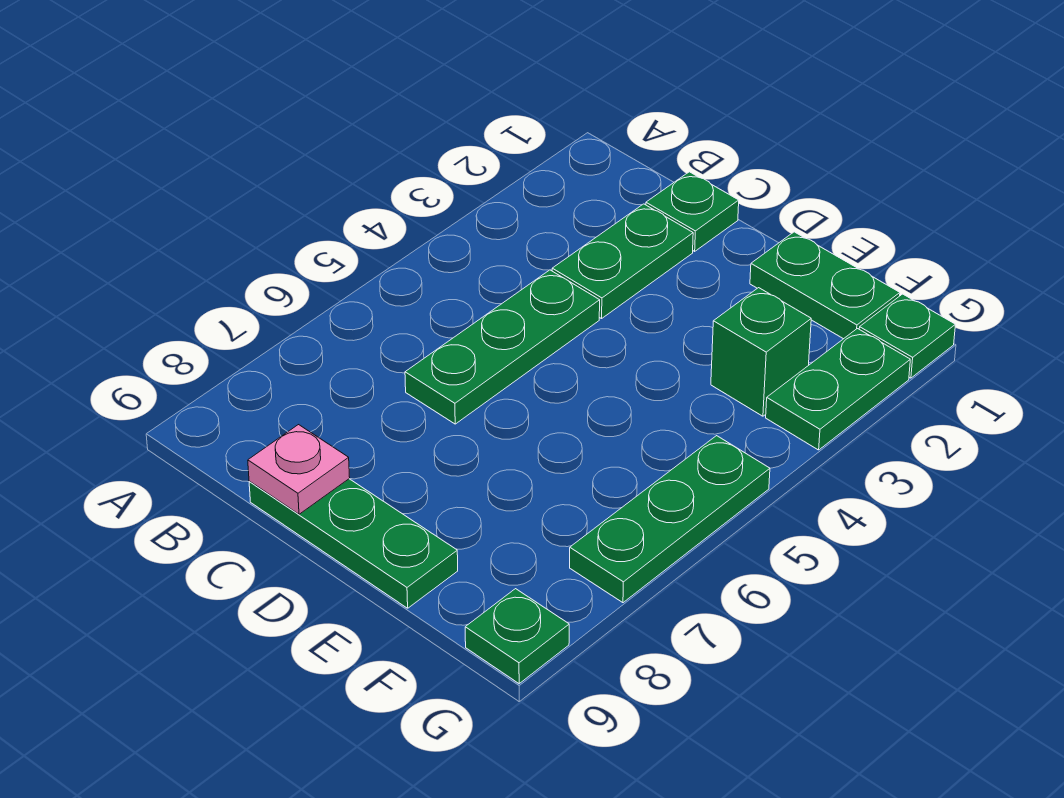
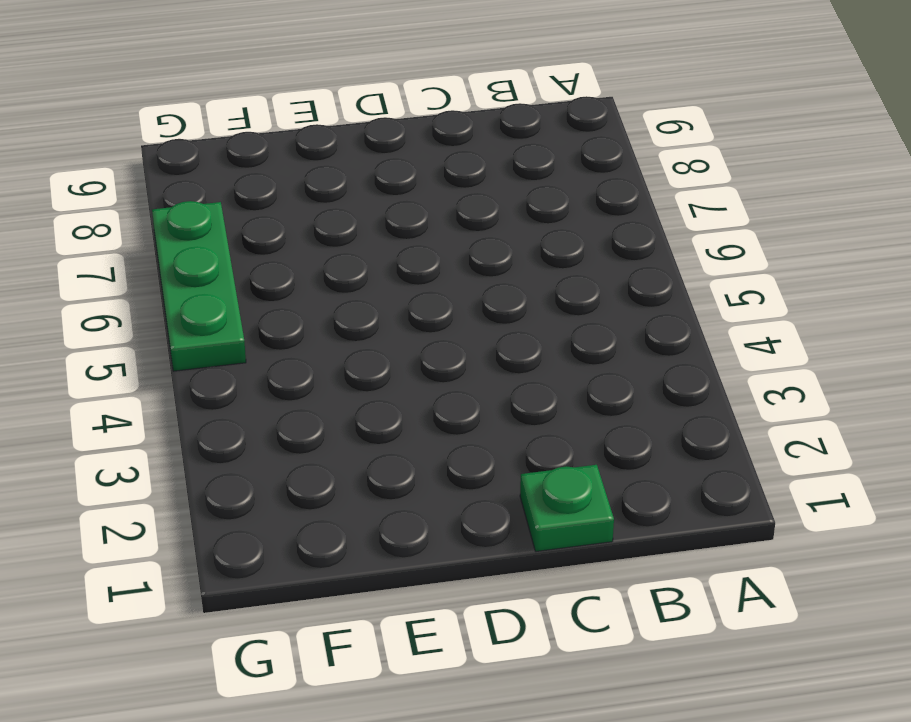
none -> green plate C2:C3 level 1
none -> green plate C4:C6 level 1

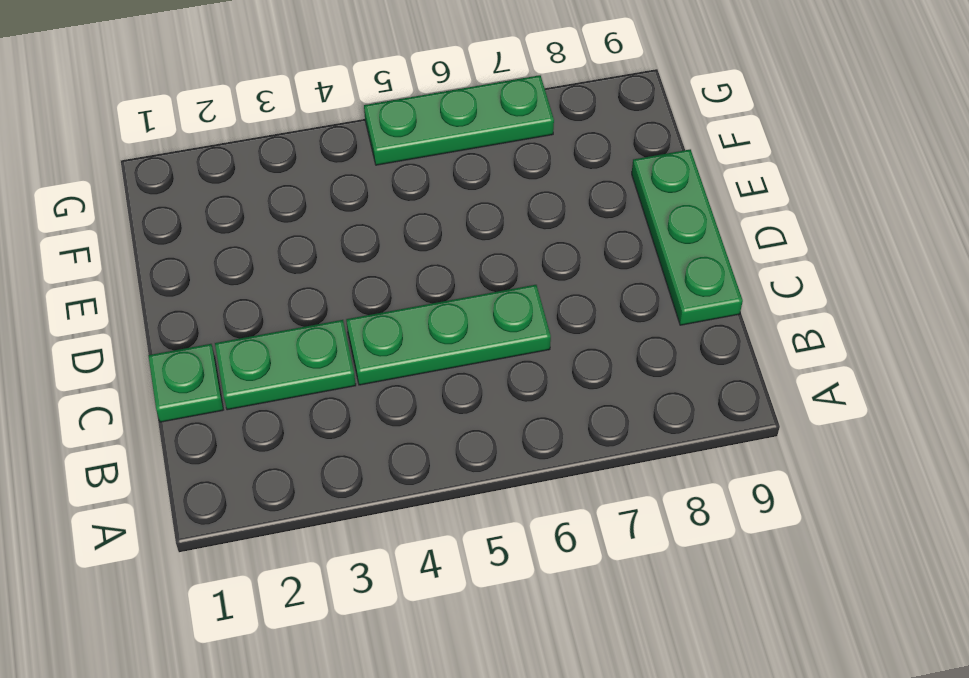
none -> green plate E1:F1 level 1
none -> green brick F3 level 1

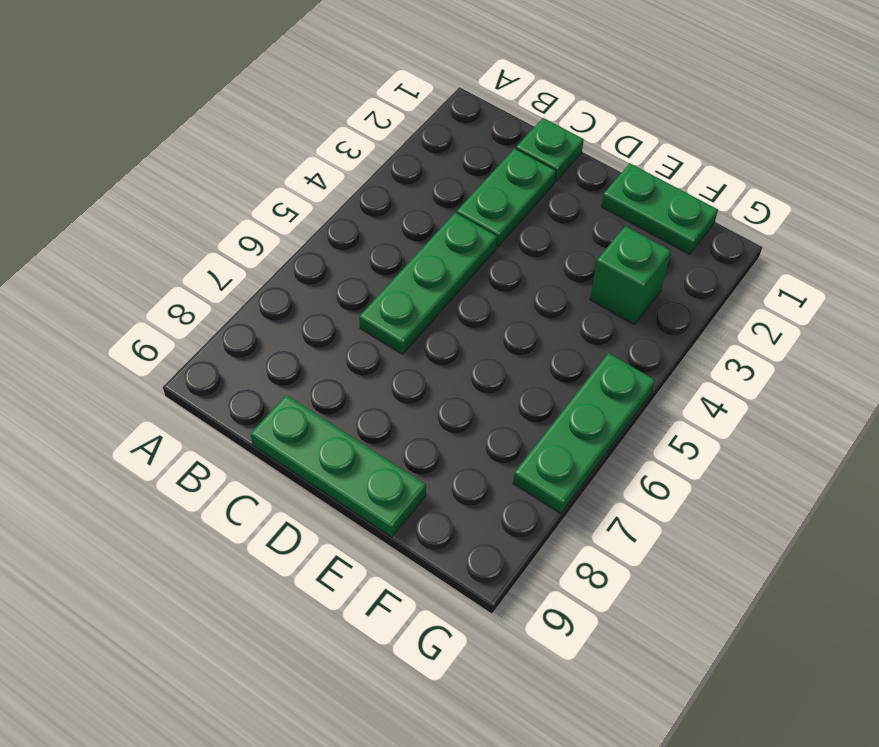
none -> green plate G1 level 1
none -> green plate G2:G3 level 1

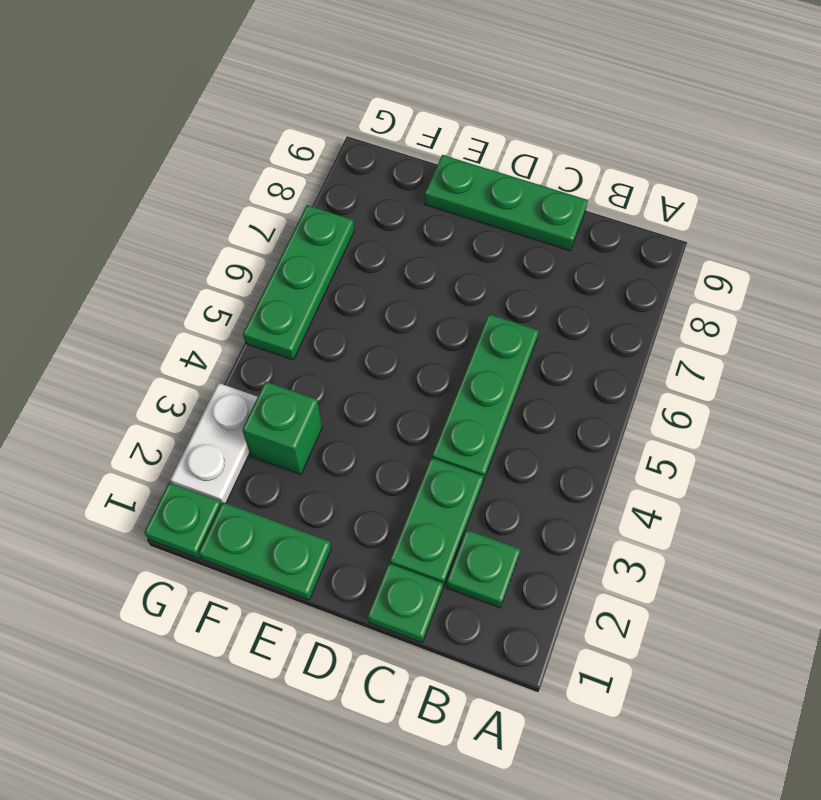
green plate B2 level 1 -> green plate G9 level 1
white plate G2:G3 level 1 -> green plate G2:G3 level 1
none -> pink plate C9 level 2

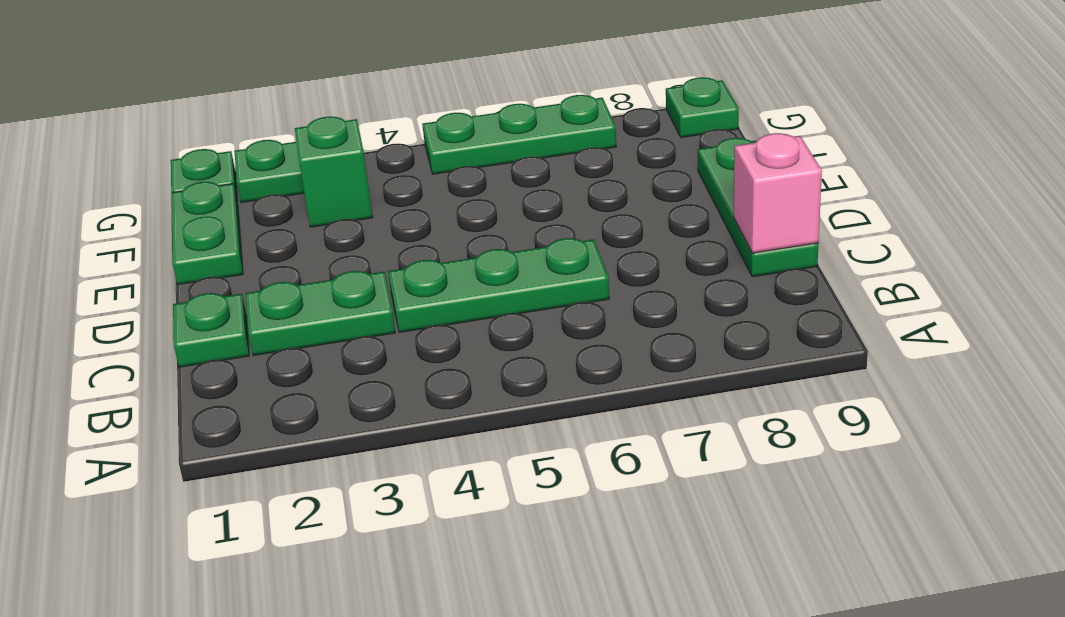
pink brick C9 level 2 -> pink plate C9 level 2

